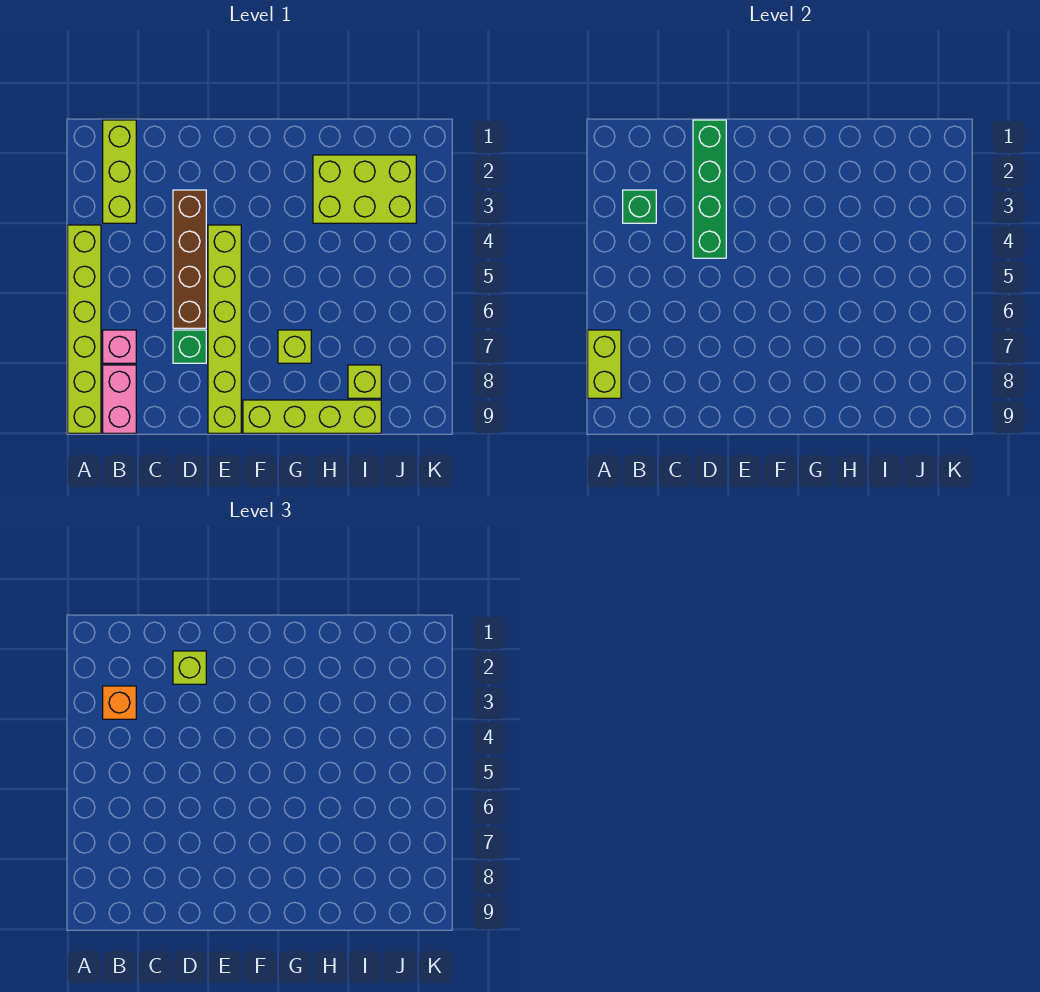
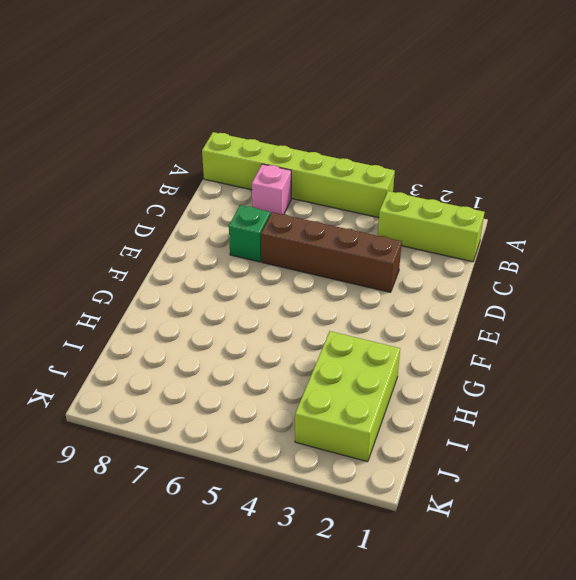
none -> pink brick B8:B9 level 1
none -> lime brick E4:E9 level 1
none -> lime brick F9:I9 level 1

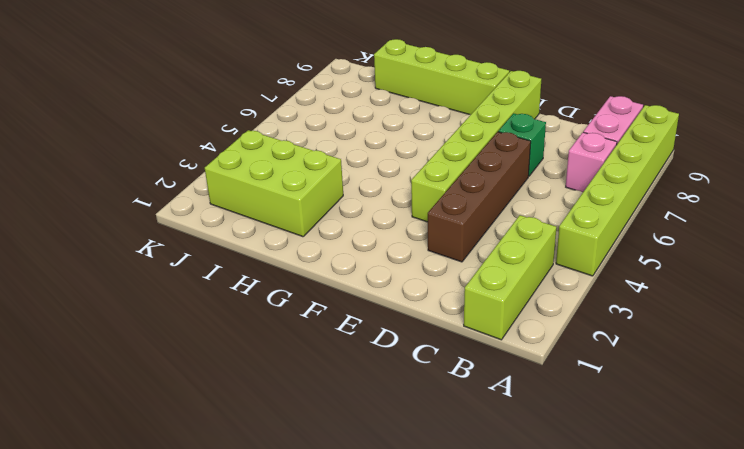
none -> lime brick G7 level 1
none -> lime brick I8 level 1
none -> lime brick A7:A8 level 2

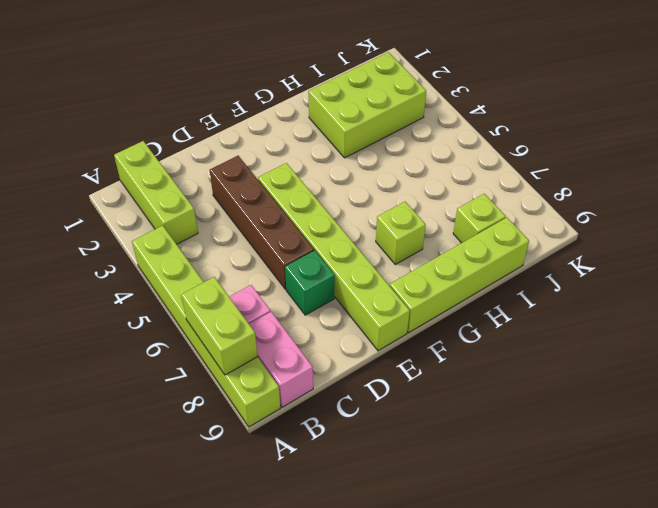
none -> green brick B3 level 2
none -> green brick D1:D4 level 2
none -> orange brick B3 level 3

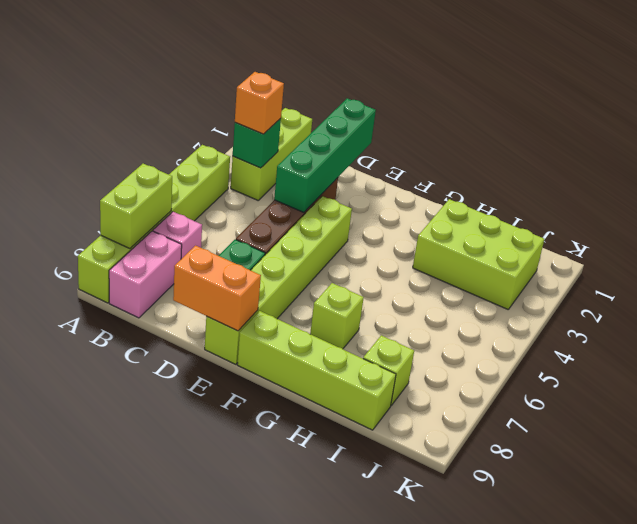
orange brick D9:E9 level 2 -> none
none -> lime brick D2 level 3

